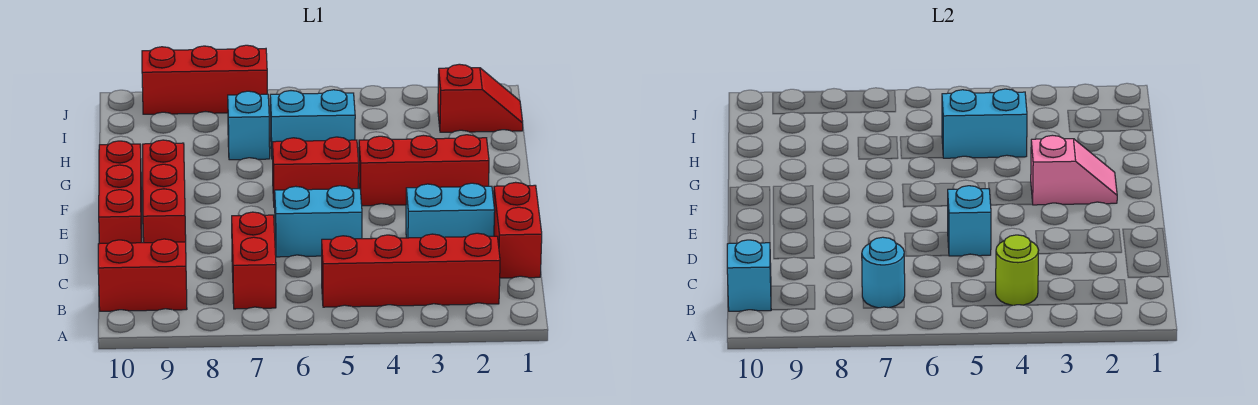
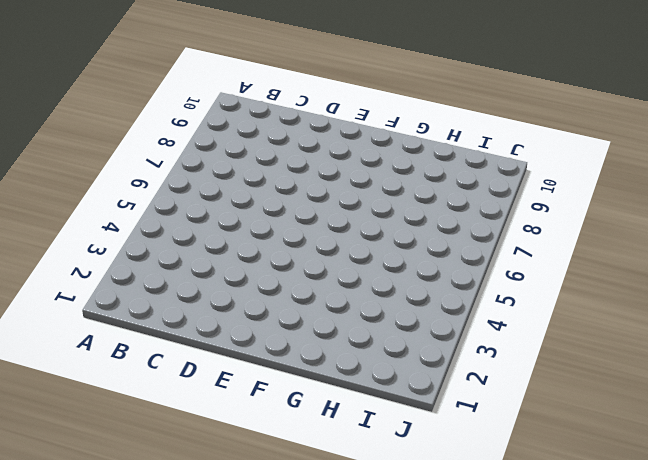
none -> red brick B2:B5 level 1
none -> red brick B7:C7 level 1
none -> red brick B9:B10 level 1

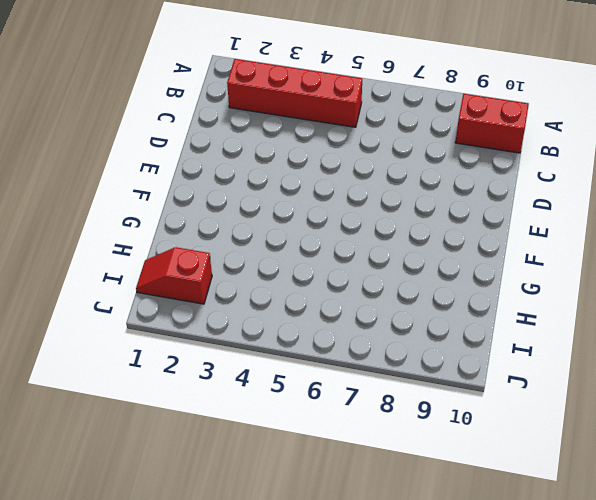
none -> red brick B7:C7 level 1
none -> red brick C1:D1 level 1
none -> cyan brick D2:D3 level 1

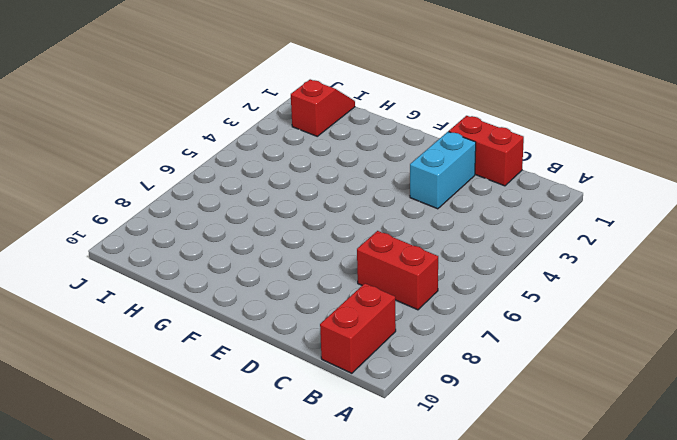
none -> red brick B2:B5 level 1
none -> cyan brick D5:D6 level 1
none -> red brick D9:F9 level 1

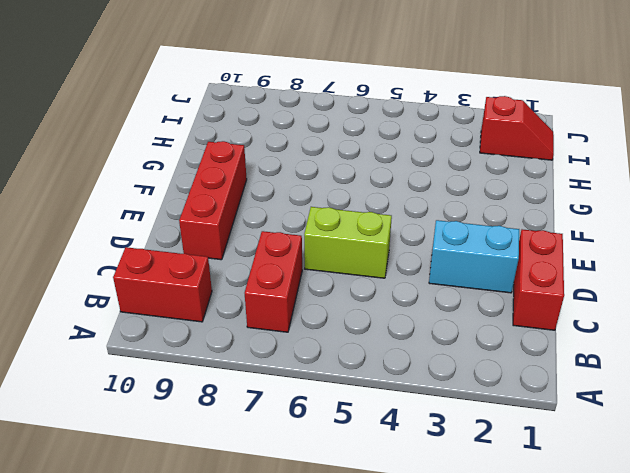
lime brick D5:D6 level 1 -> cyan brick D5:D6 level 1
none -> red brick B2:B5 level 1
none -> red brick D10:F10 level 1
none -> red brick F2:F4 level 1

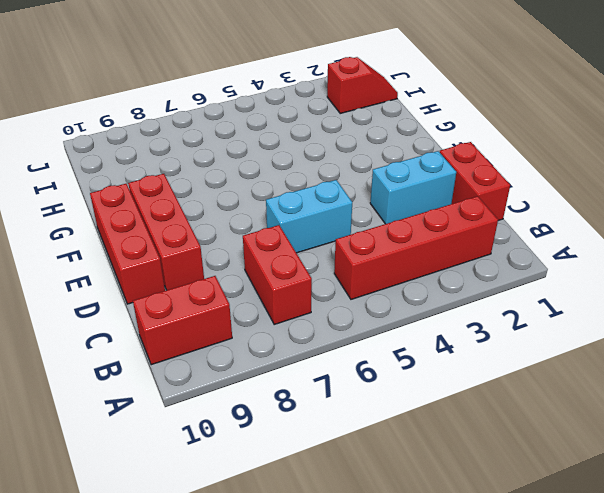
none -> red brick F2:F4 level 1
none -> red brick F5:F6 level 1
none -> cyan brick H5:H6 level 1

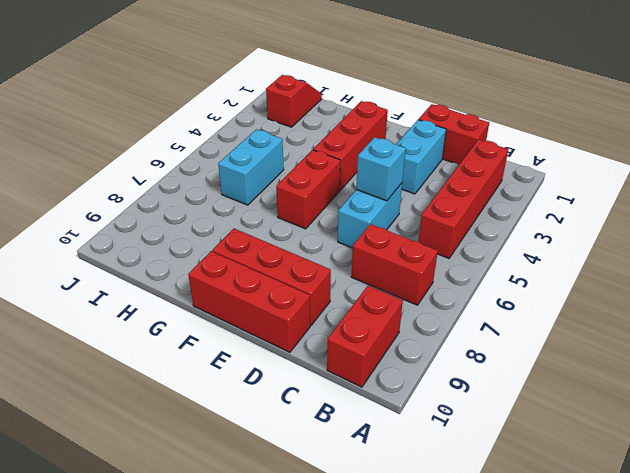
none -> cyan brick H7 level 1
none -> red brick J7:J9 level 1
none -> lime round brick B4 level 2

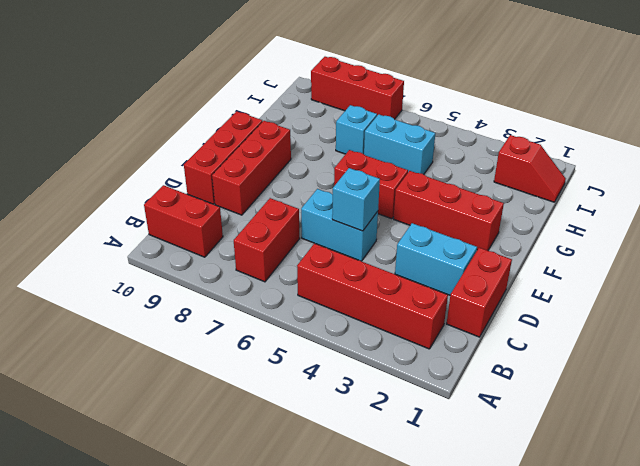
none -> lime round brick B4 level 2
none -> cyan round brick B7 level 2
none -> cyan brick B10 level 2

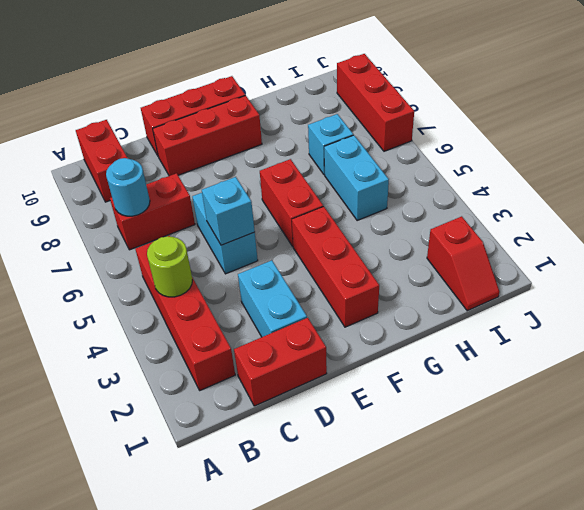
none -> cyan brick B10 level 2
none -> pink slope F2:F3 level 2 top 3
none -> cyan brick H4:H5 level 2

